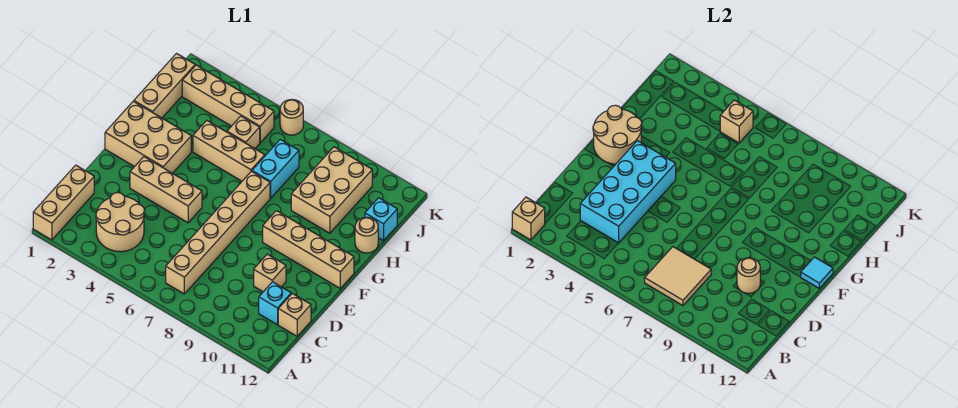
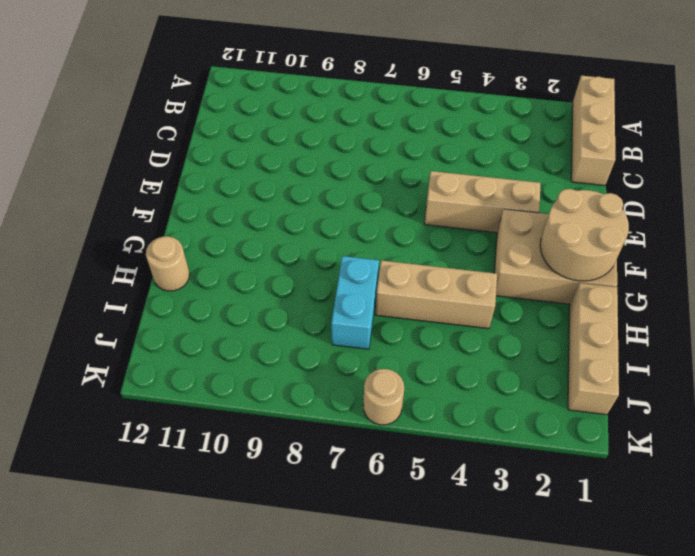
none -> tan round brick B3:C4 level 1
none -> tan brick B7:G7 level 1
none -> cyan brick C11 level 1

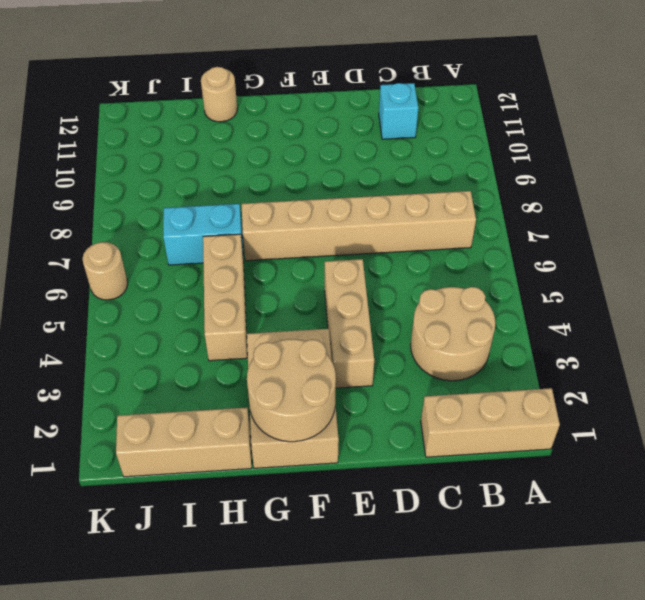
none -> tan brick C12 level 1
none -> tan brick D10 level 1
none -> tan brick F9:F12 level 1

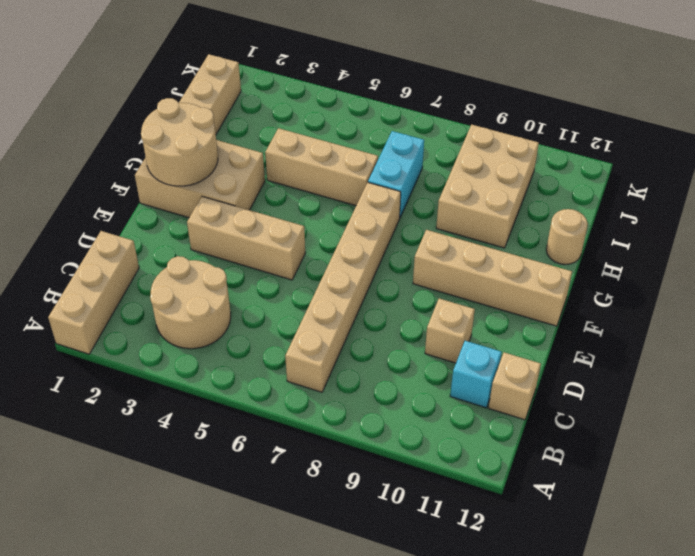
none -> tan brick I5 level 1
none -> cyan brick I12 level 1
none -> tan brick J2:J5 level 1

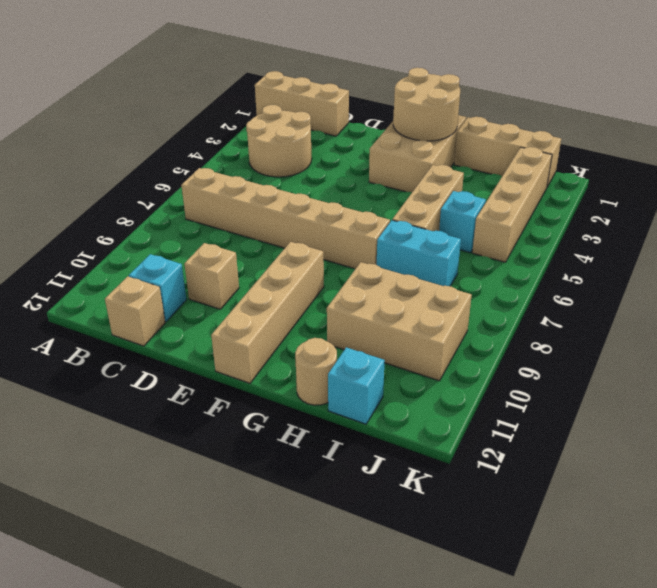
cyan brick I5 level 1 -> tan brick I5 level 1
none -> tan brick E3:E5 level 1
none -> tan round brick K6 level 1
none -> tan brick A1 level 2

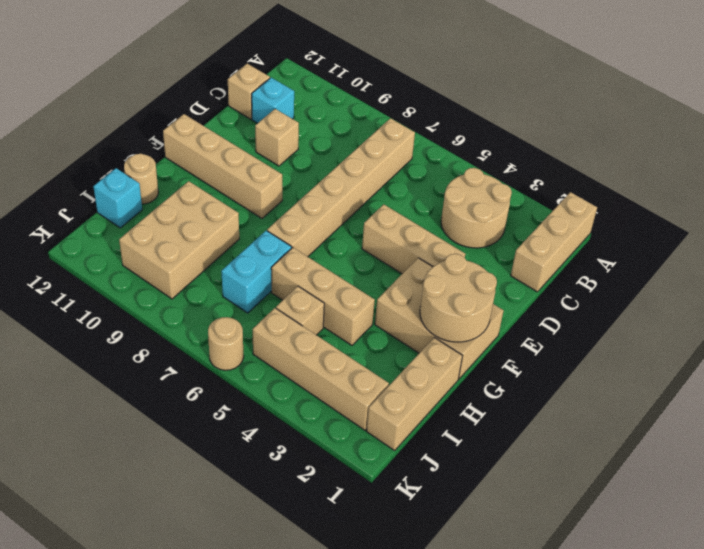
none -> tan brick A1 level 2
none -> tan tile B7:C8 level 2
none -> cyan brick C3:F4 level 2

